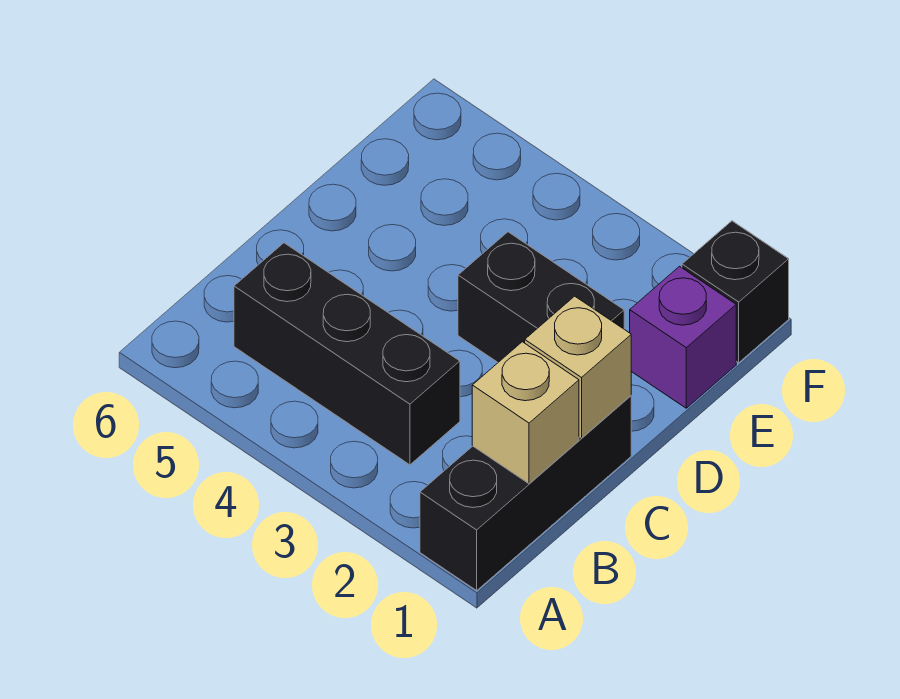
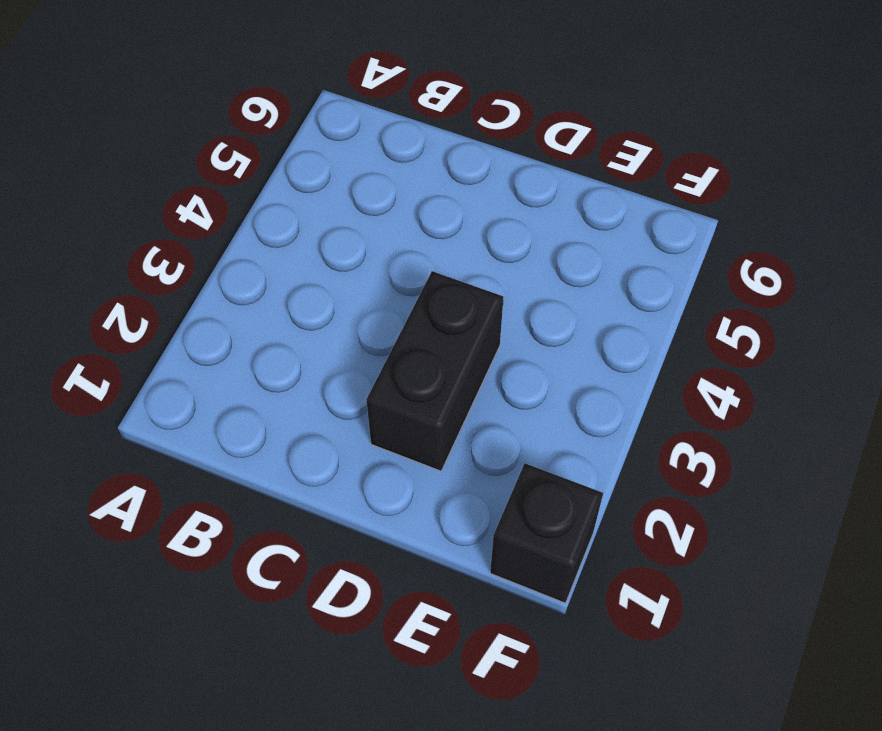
none -> black brick A1:C1 level 1
none -> black brick B3:B5 level 1

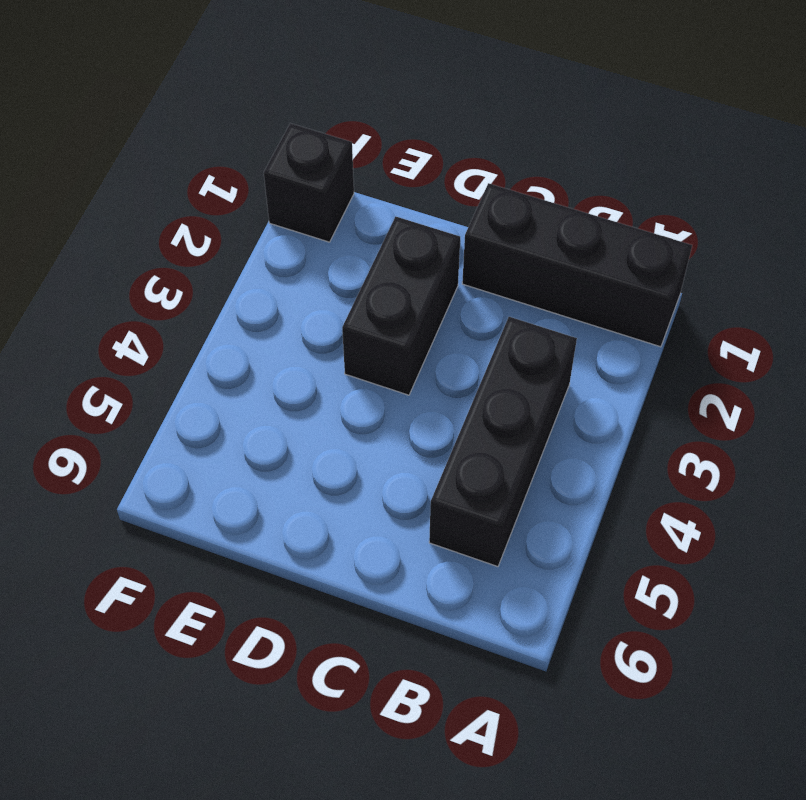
none -> purple brick E1 level 1
none -> tan brick B1 level 2

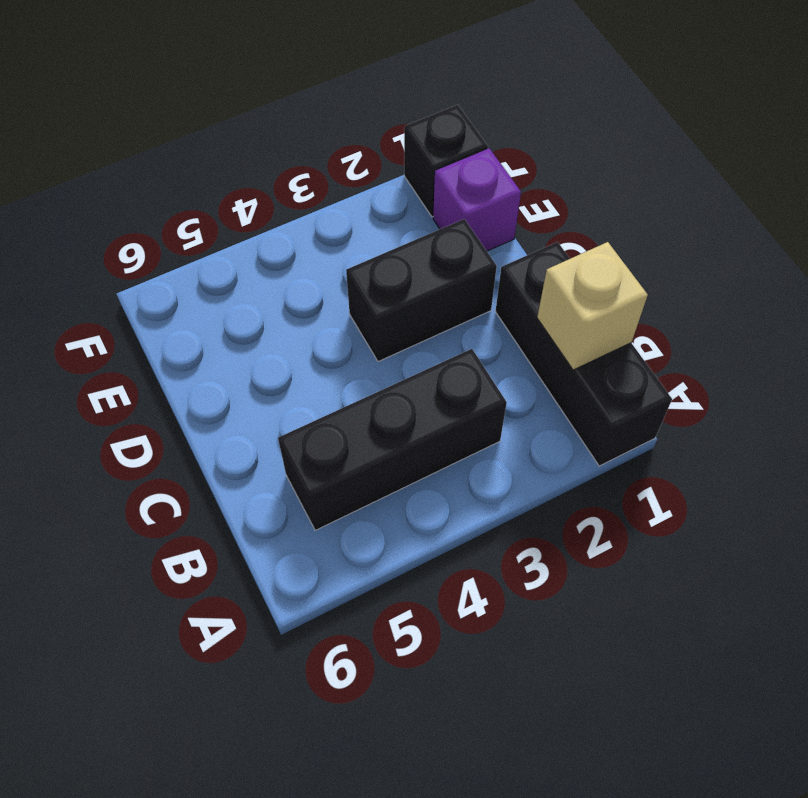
none -> tan brick C1 level 2

